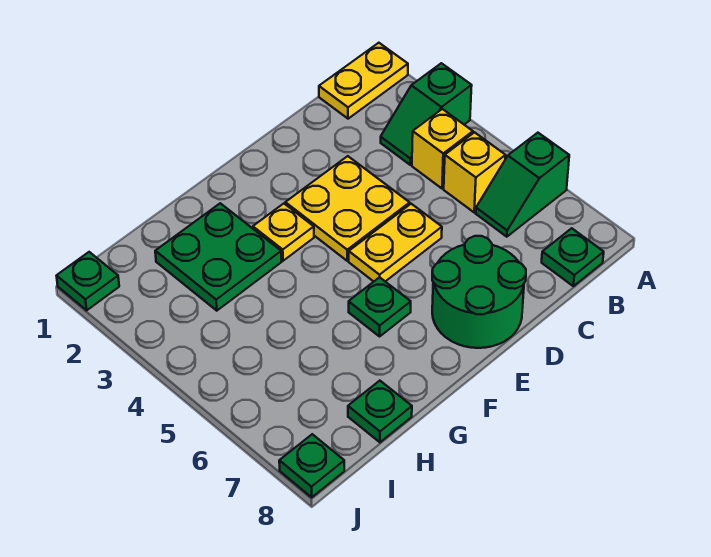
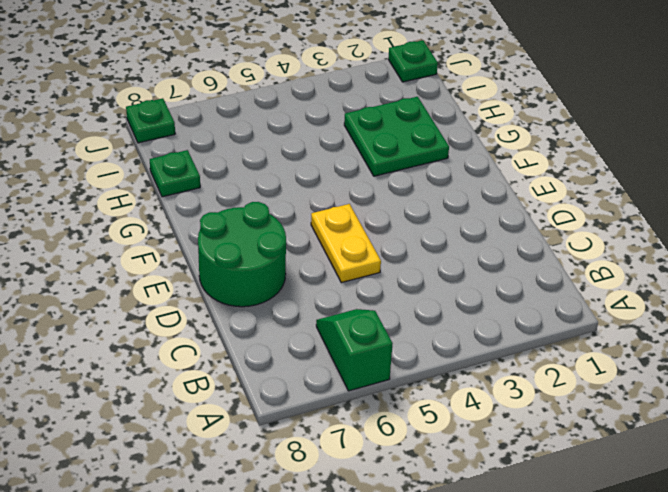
none -> yellow plate A1:B1 level 1
none -> green slope A3:B3 level 1 top A
none -> yellow brick B4 level 1

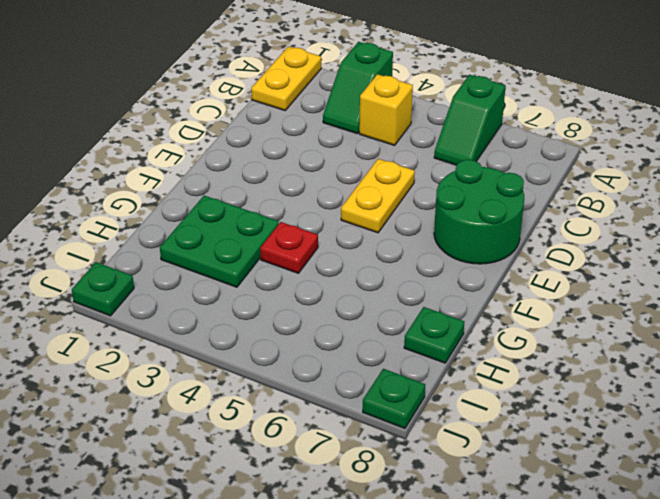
red plate G4 level 1 -> none
none -> yellow brick B5 level 1
none -> green plate B8 level 1
none -> yellow plate D3:E4 level 1

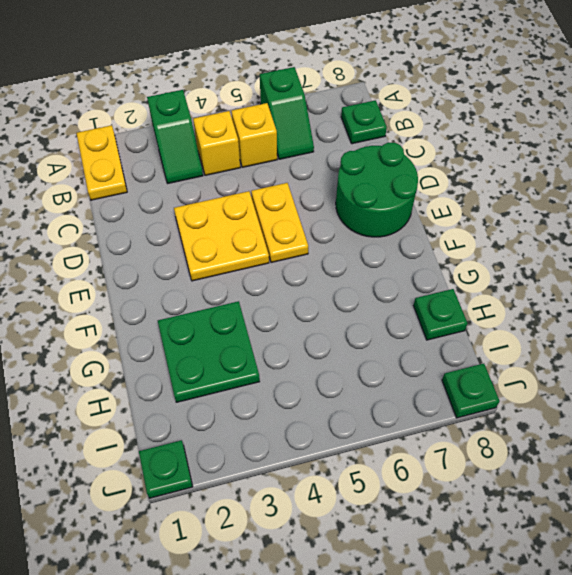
none -> yellow plate F3 level 1
none -> green plate F6 level 1

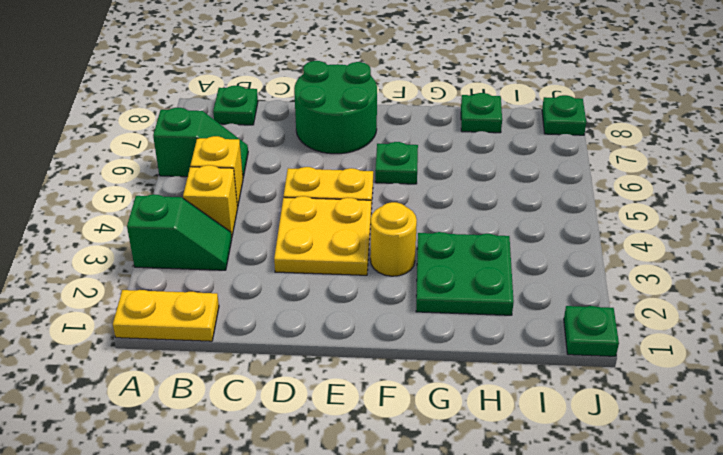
yellow round brick F3 level 1 -> yellow plate F3 level 1

